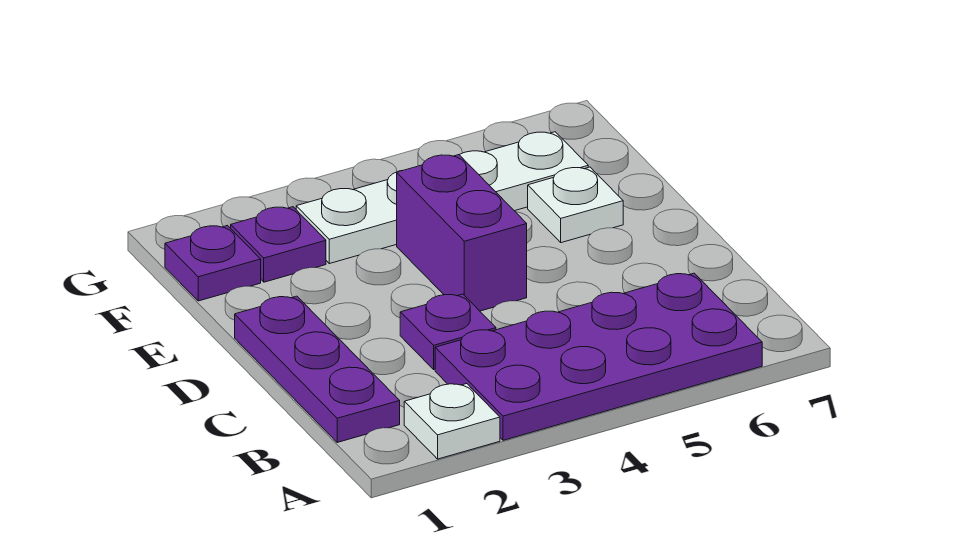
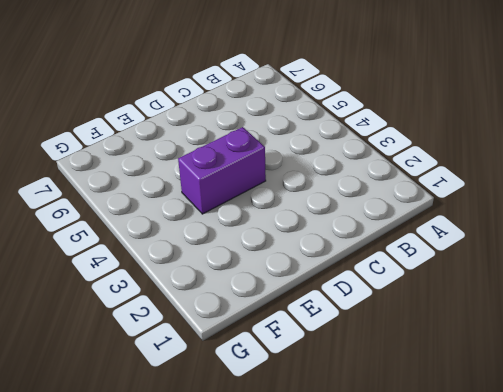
none -> white plate A2 level 1
none -> purple plate A3:B6 level 1

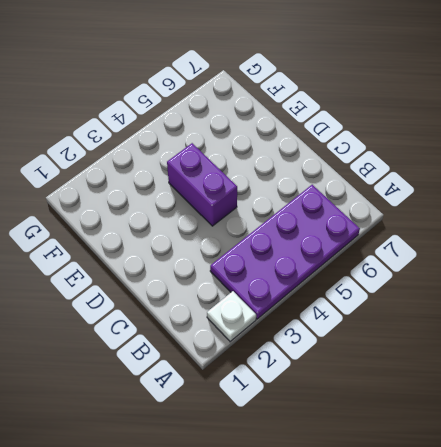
none -> purple plate B1:D1 level 1
none -> purple plate C3 level 1

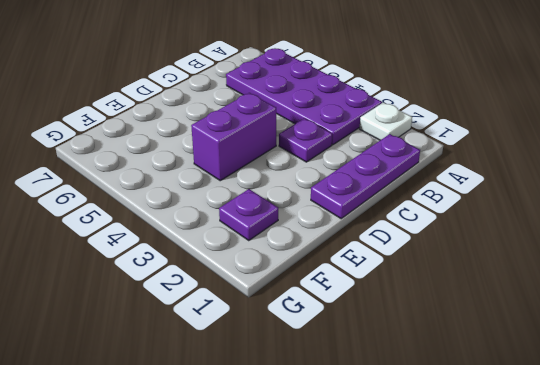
none -> white plate E6 level 1
none -> purple plate F1 level 1

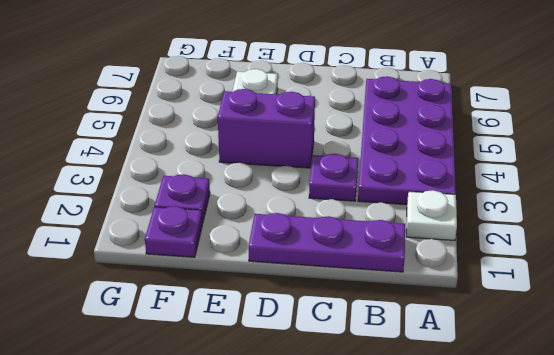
none -> white plate F3:F6 level 1

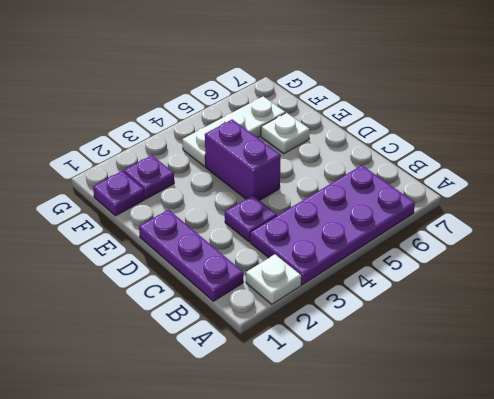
white plate F4:F6 level 1 -> white plate F3:F6 level 1

